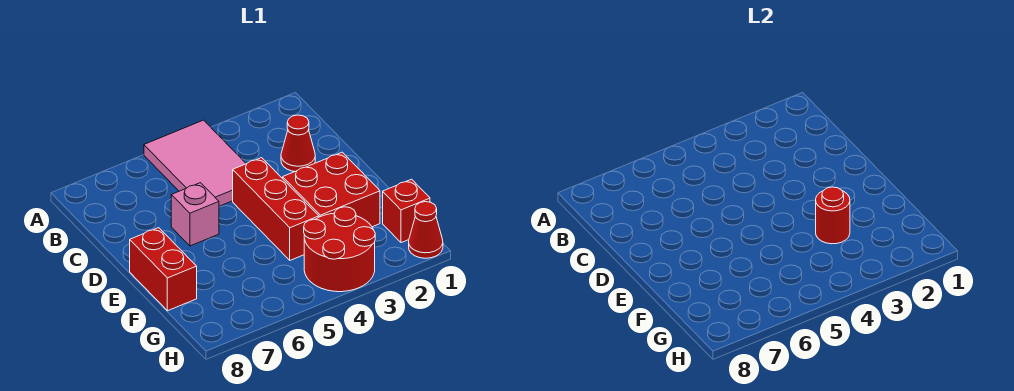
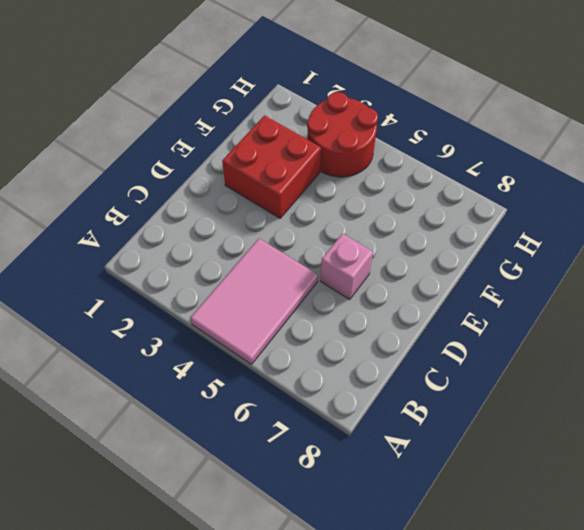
none -> red cone C2 level 1
none -> red brick D4:F4 level 1

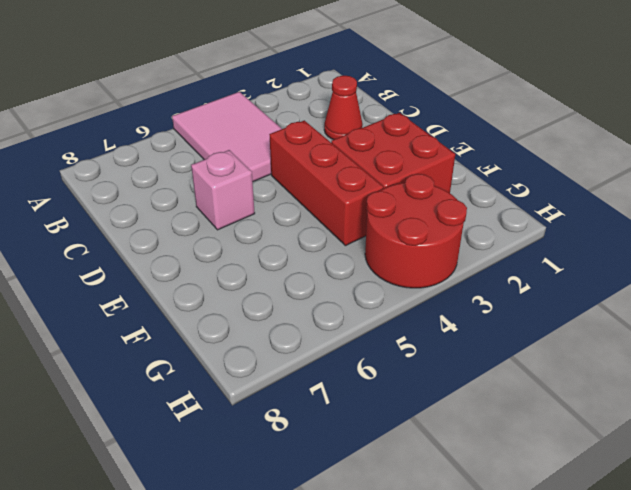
none -> red brick E8:F8 level 1
none -> red brick G1 level 1

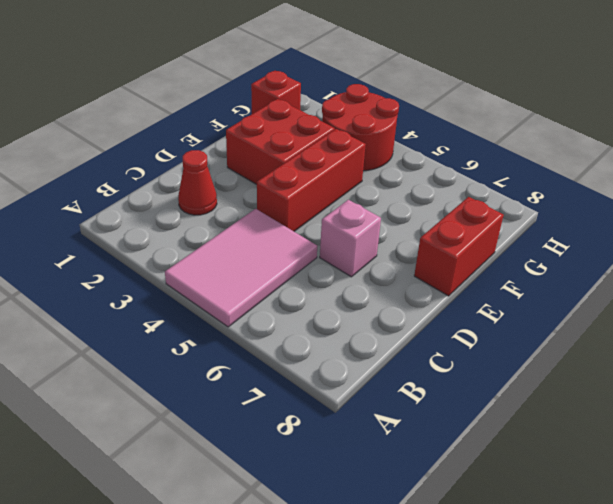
none -> red cone H1 level 1
none -> red round brick F3 level 2

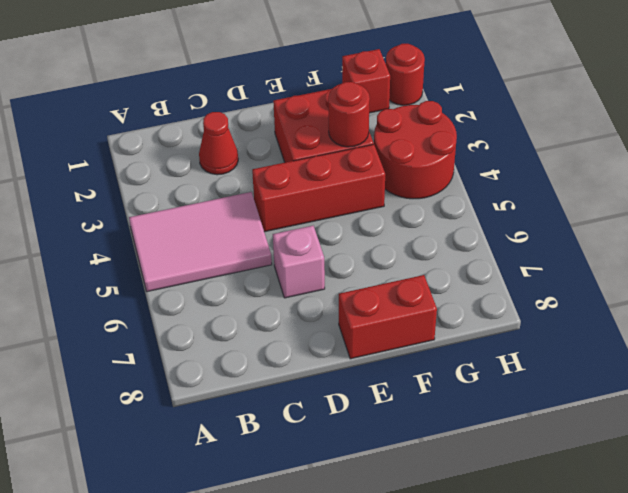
red round brick H1 level 1 -> red cone H1 level 1

